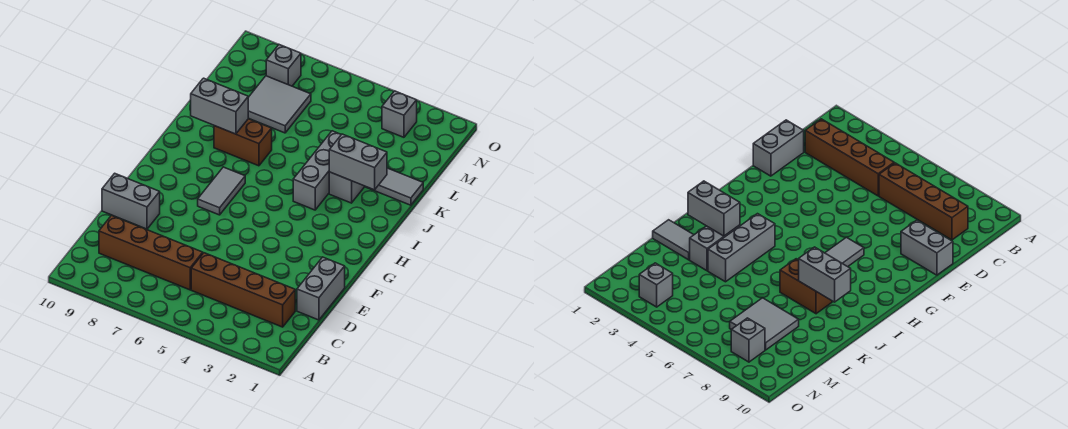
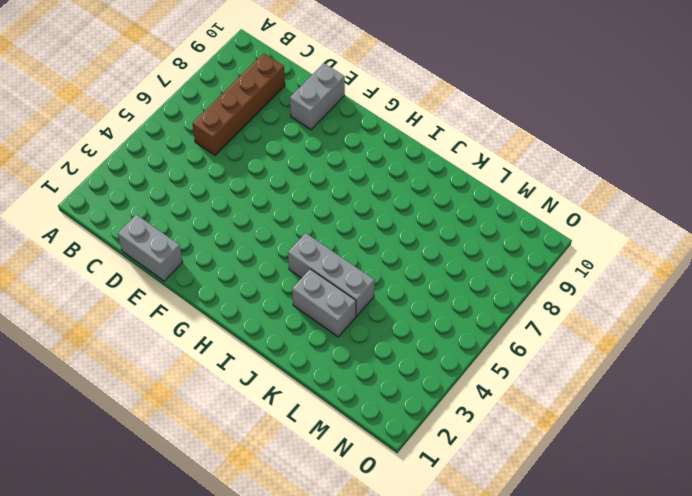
none -> brown brick C2:C5 level 1
none -> grey tile G7:H7 level 1
none -> brown brick J7:J8 level 1

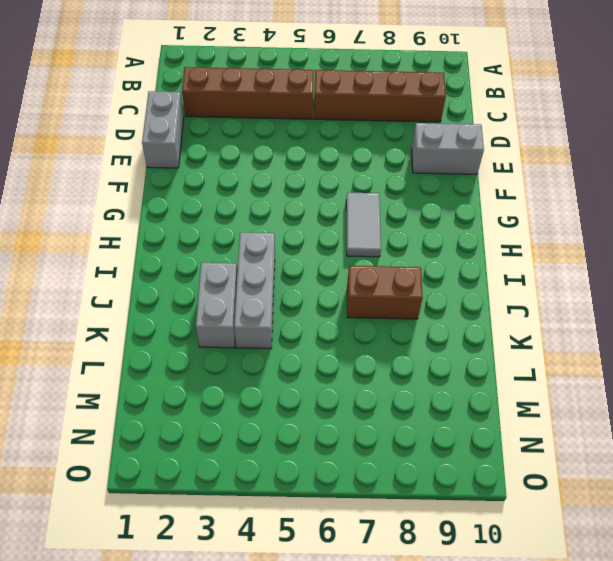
none -> grey tile K1:K2 level 1
none -> grey tile L7:M8 level 1
none -> grey brick N3 level 1

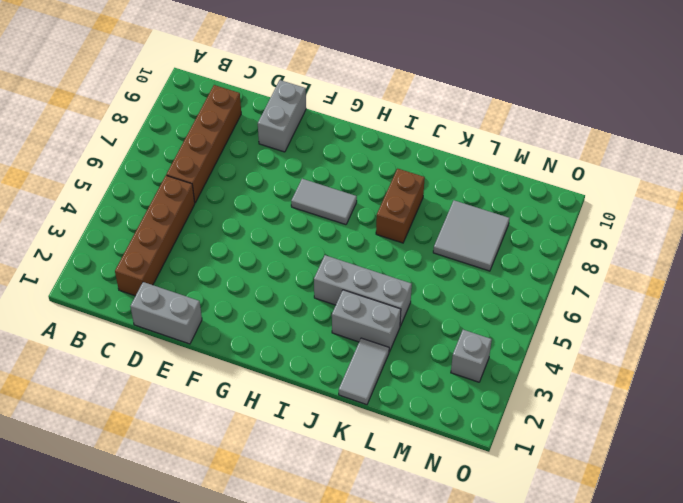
none -> grey brick N8 level 1
none -> grey brick J2:J3 level 2
none -> grey brick J8:J9 level 2

